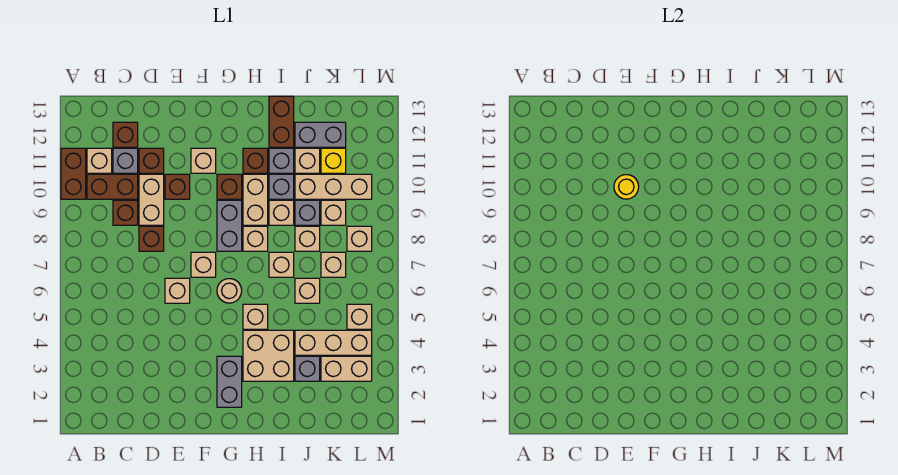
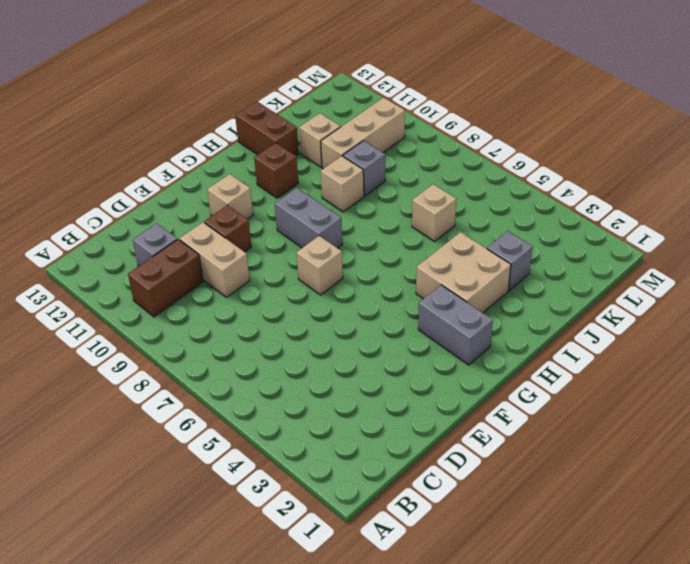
none -> brown brick A10:A11 level 1
none -> tan brick B11 level 1
none -> brown brick C9 level 1
none -> brown brick C12 level 1

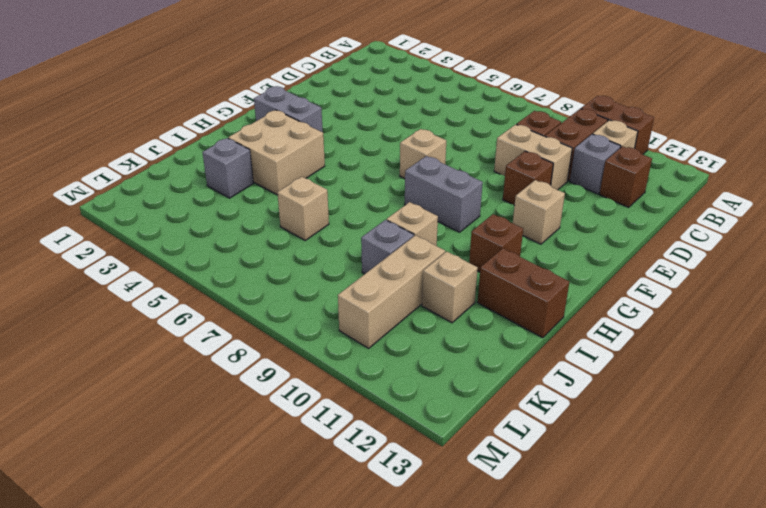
none -> brown brick D8 level 1
none -> brown brick D11 level 1
none -> tan brick E6 level 1
none -> tan round brick G6 level 1

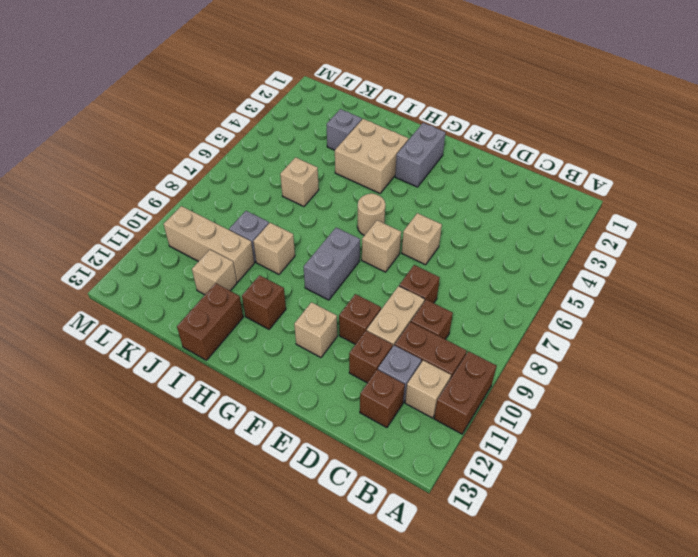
none -> brown brick G10 level 1
none -> tan brick H5 level 1
none -> tan brick H8 level 1
none -> tan brick H9:H10 level 1

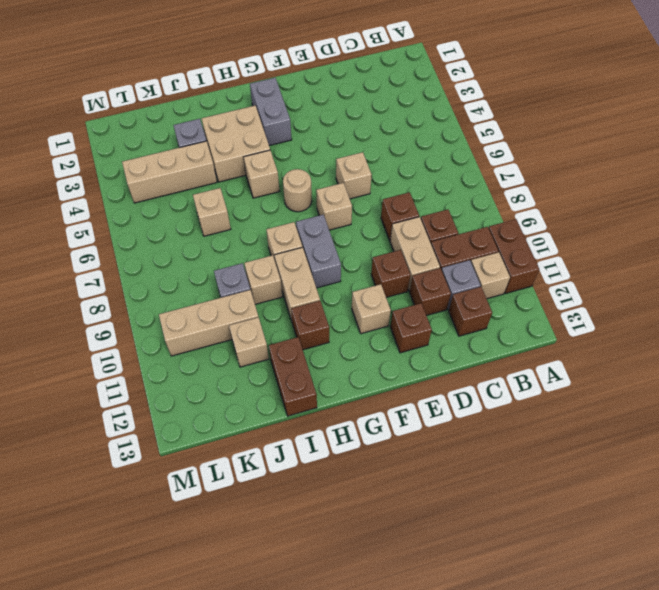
brown brick E12 level 1 -> brown brick G10 level 1
none -> tan brick I7 level 1
none -> grey brick I10 level 1
none -> grey brick I11 level 1
none -> tan brick J8 level 1

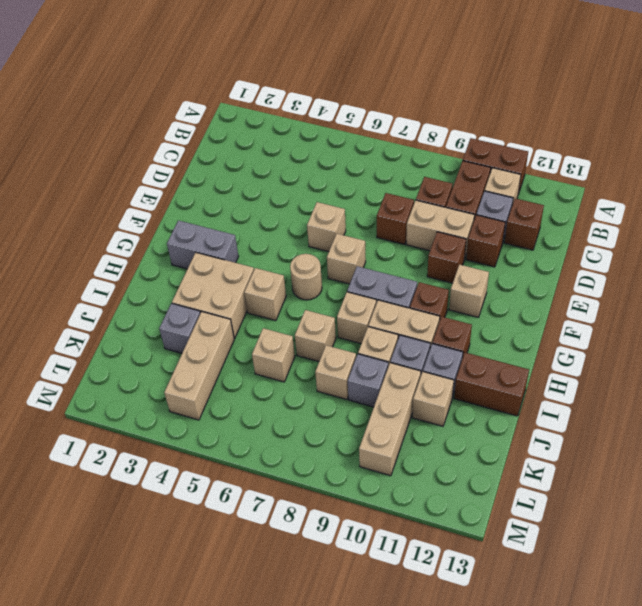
none -> grey brick J12:K12 level 1
none -> tan brick K3:L3 level 1
none -> tan brick K7 level 1
none -> tan brick K9 level 1

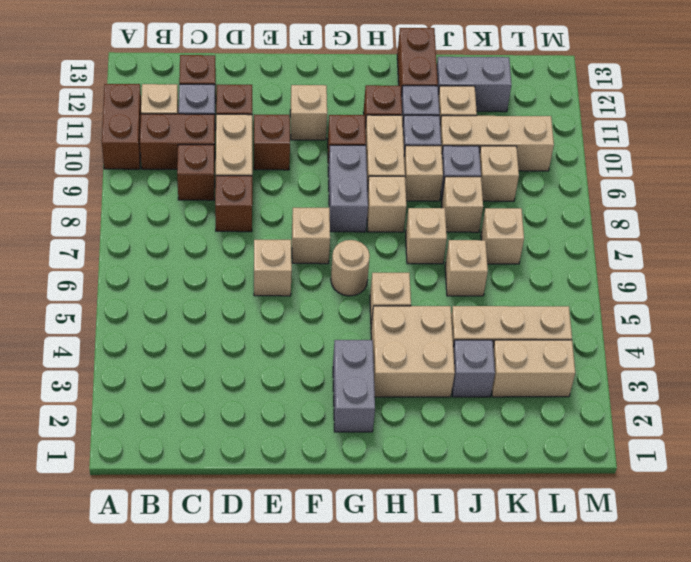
none -> yellow brick K11 level 1
none -> tan brick L5 level 1
none -> tan brick L8 level 1
none -> yellow round brick E10 level 2

